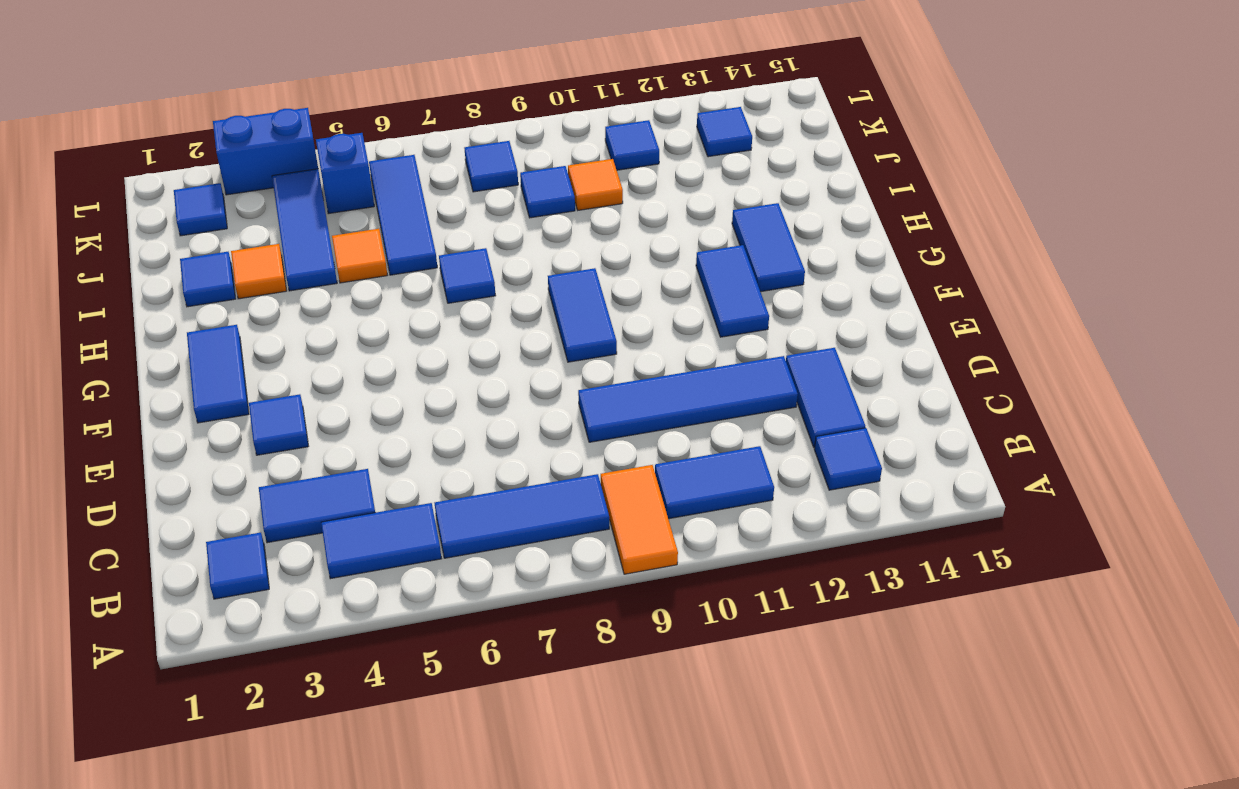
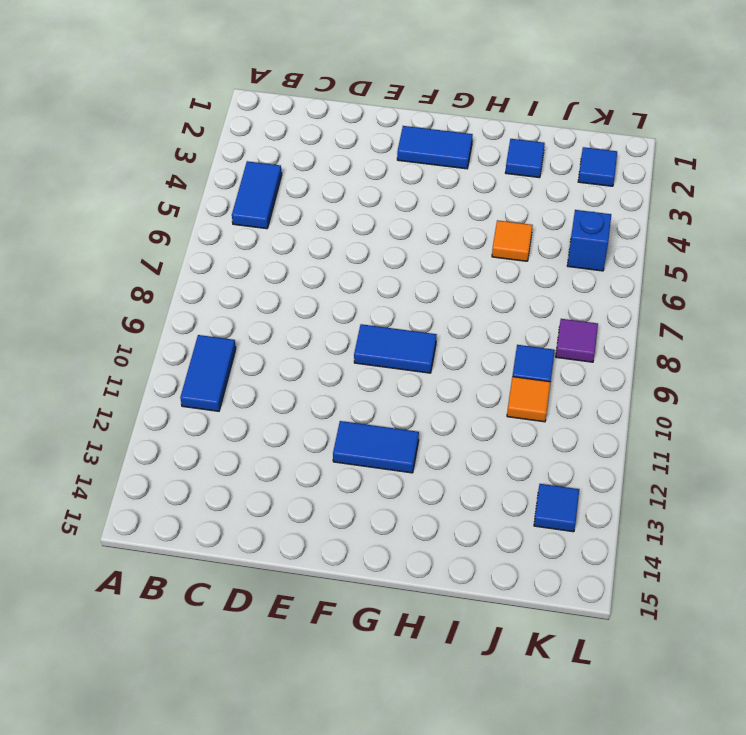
purple tile K8 level 1 -> blue tile K8 level 1
none -> orange tile A9:B9 level 1
none -> blue tile B2 level 1
none -> blue tile B6:B8 level 1

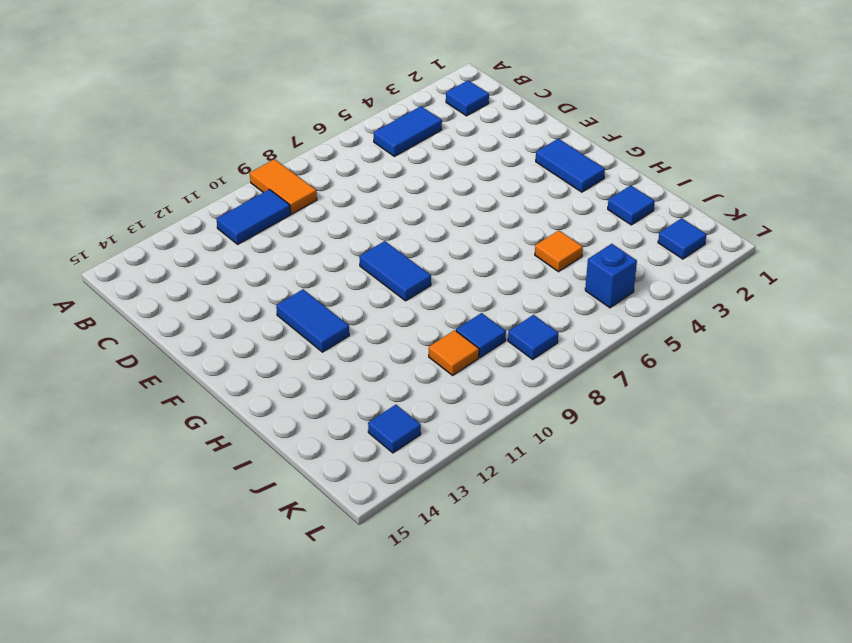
none -> blue tile B6:B8 level 1
none -> blue tile B13 level 1
none -> blue tile C3:C4 level 1

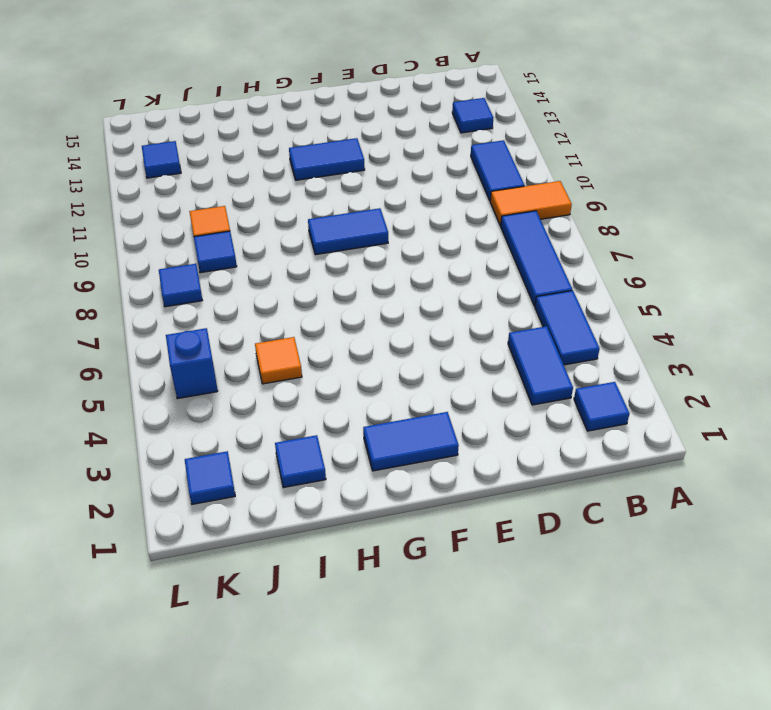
none -> blue tile C13:D13 level 1
none -> blue tile D9:D12 level 1
none -> blue tile E3 level 1

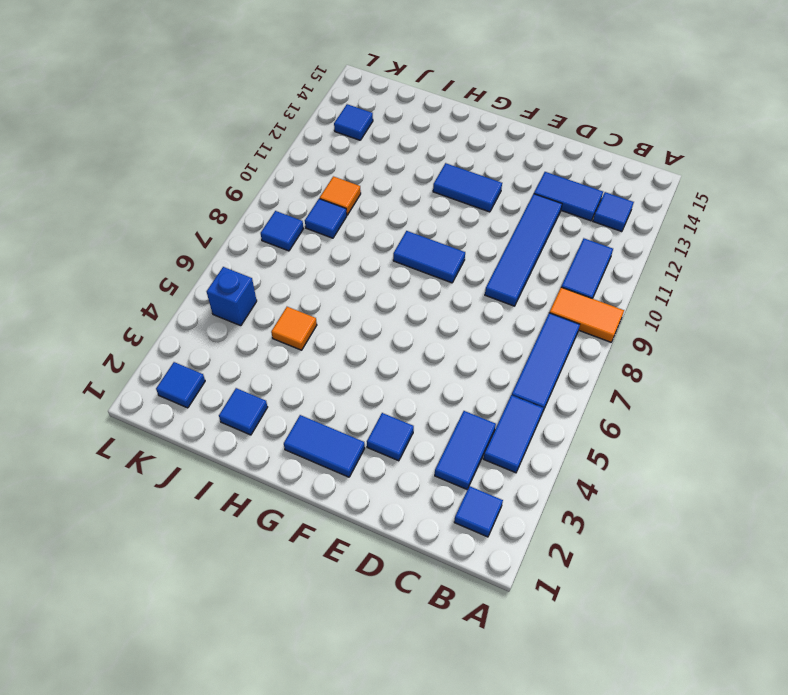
none -> blue tile G13:H13 level 1
none -> blue tile H7 level 1
none -> orange tile I3 level 1

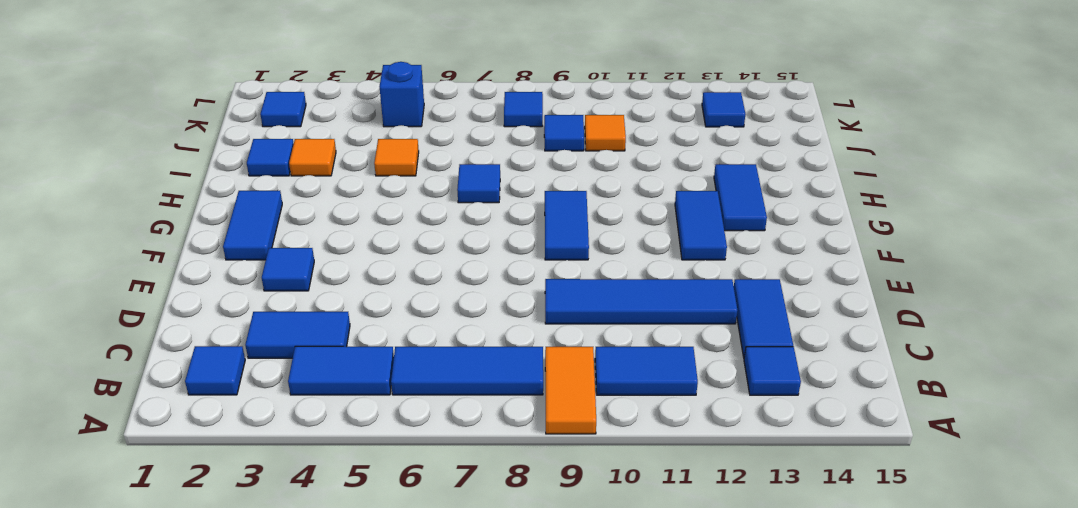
none -> blue tile I4:K4 level 1
none -> blue tile I6:K6 level 1
none -> blue tile K11 level 1

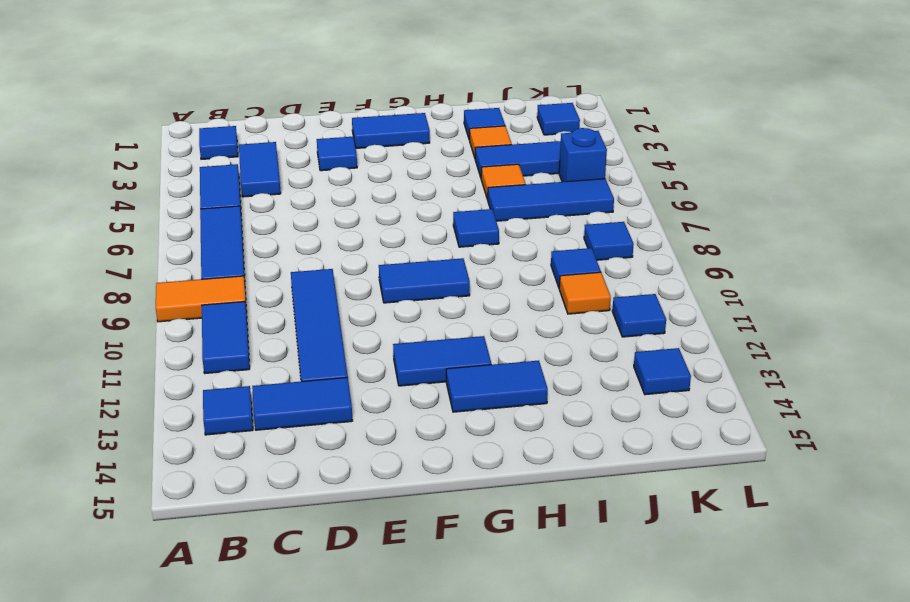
none -> blue brick L3:L4 level 1

